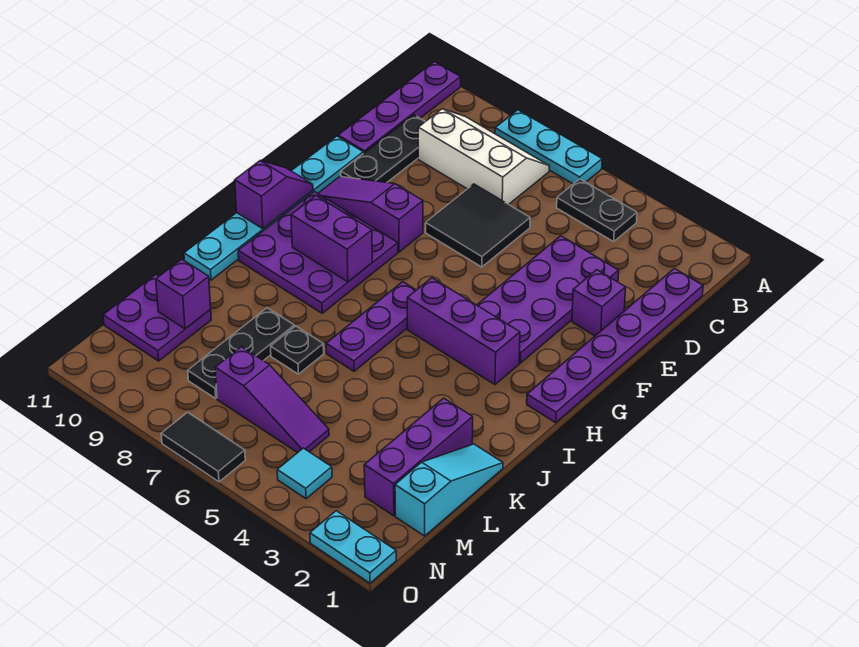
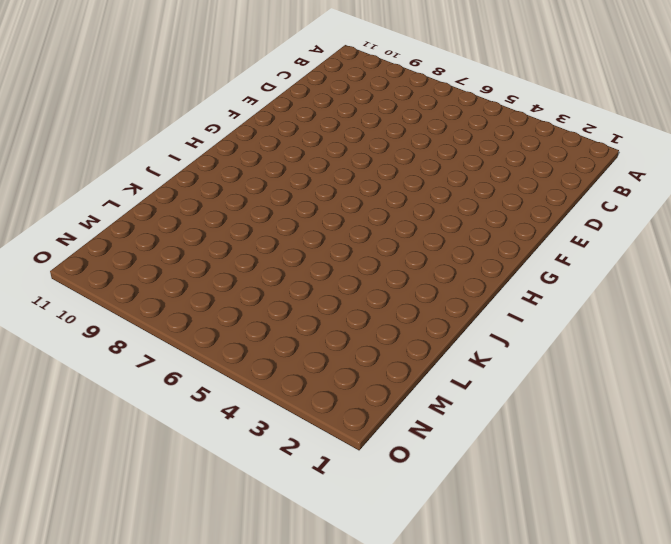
none -> cyan plate A6:A8 level 1
none -> purple plate A11:D11 level 1
none -> black plate B4:B5 level 1

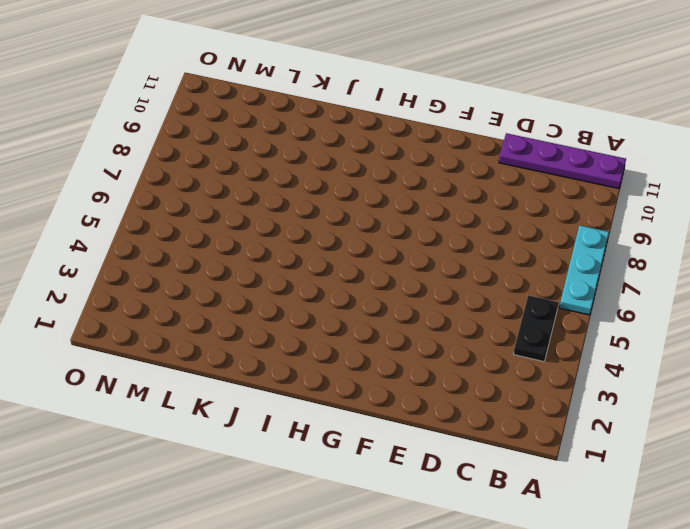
none -> white slope B7:C9 level 1 top C
none -> purple plate C1:H1 level 1
none -> black plate C10:E10 level 1

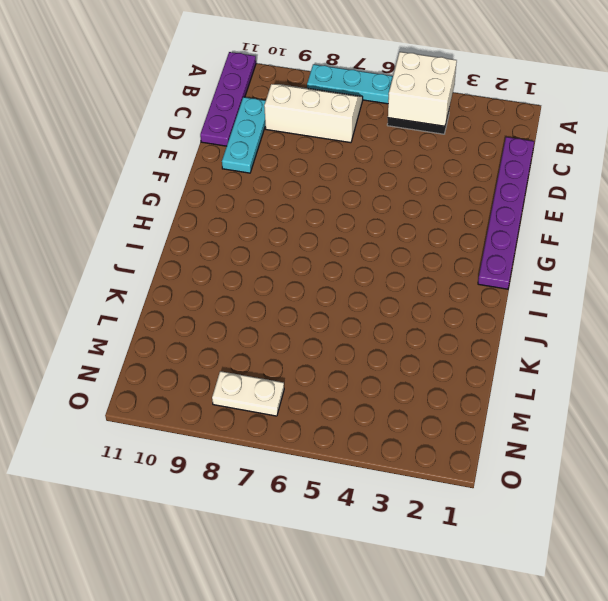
white brick A4:B5 level 2 -> none
cyan plate C10:E10 level 1 -> black plate C10:E10 level 1
white plate N7:N8 level 1 -> none
none -> purple plate D3:G4 level 1
none -> black tile D6:E7 level 1
none -> purple brick E2 level 1

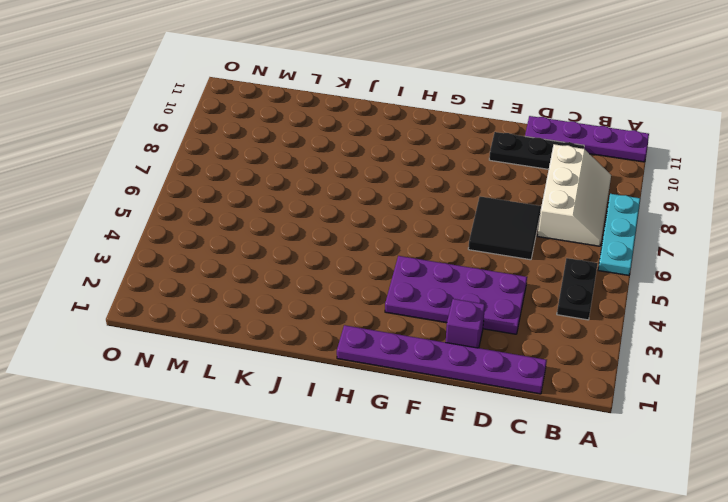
none -> cyan plate E11:J11 level 1
none -> purple slope F8:F10 level 1 top 8
none -> purple plate G8:I10 level 1

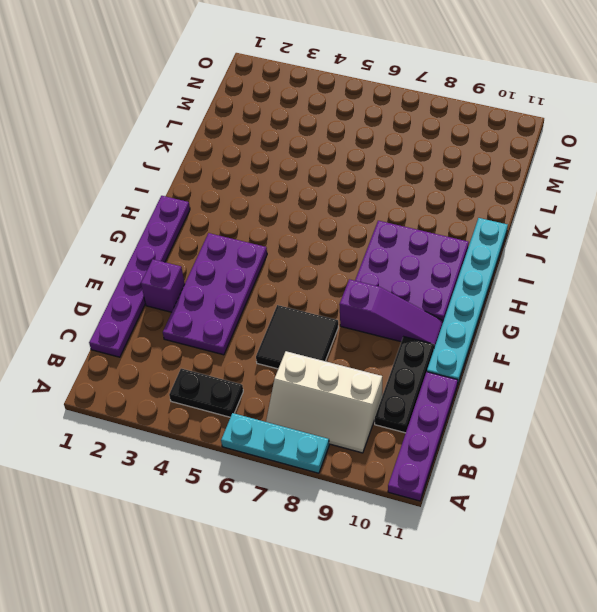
none -> purple brick H3:H5 level 1
none -> purple plate H6:J6 level 1
none -> cyan slope K1:M1 level 1 top M

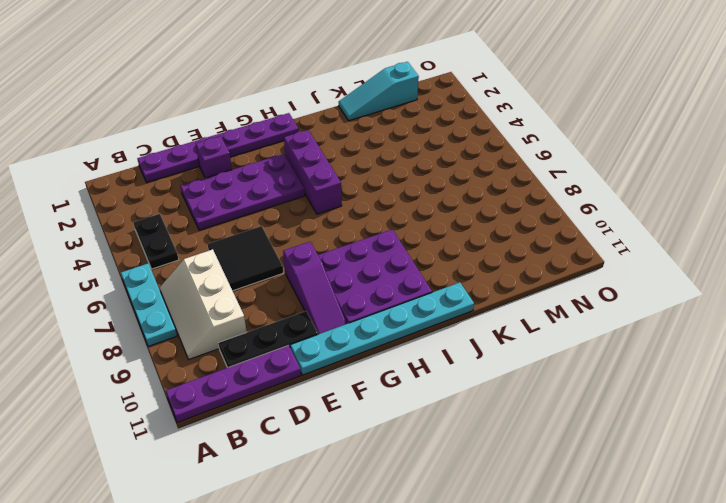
none -> purple plate H6:J6 level 1
none -> purple brick K2:M2 level 1
none -> black plate K7 level 1

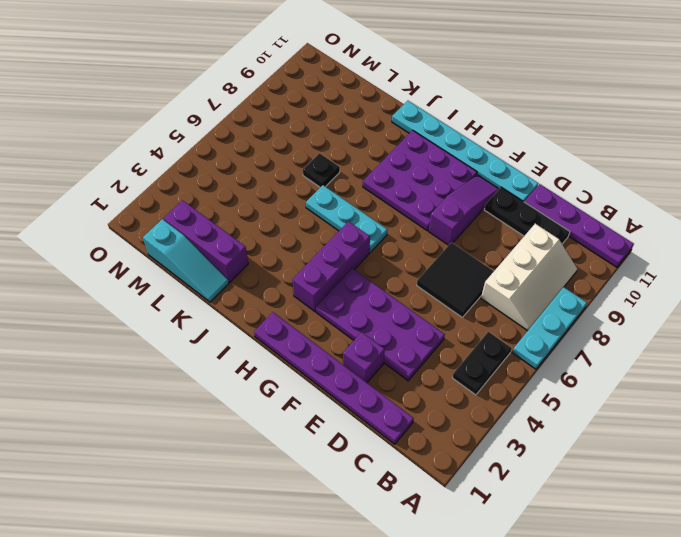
cyan plate H6:J6 level 1 -> purple plate H6:J6 level 1
none -> black plate K8:M8 level 1
none -> purple plate L10:M11 level 1
none -> purple slope M5:M7 level 1 top 7

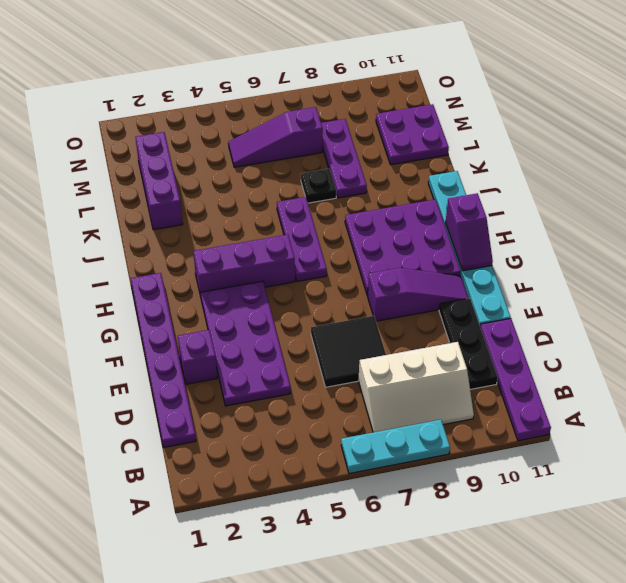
purple plate K8:M8 level 1 -> black plate K8:M8 level 1
none -> black plate B4:B5 level 1
none -> cyan slope K1:M1 level 1 top M
none -> cyan tile N4 level 1

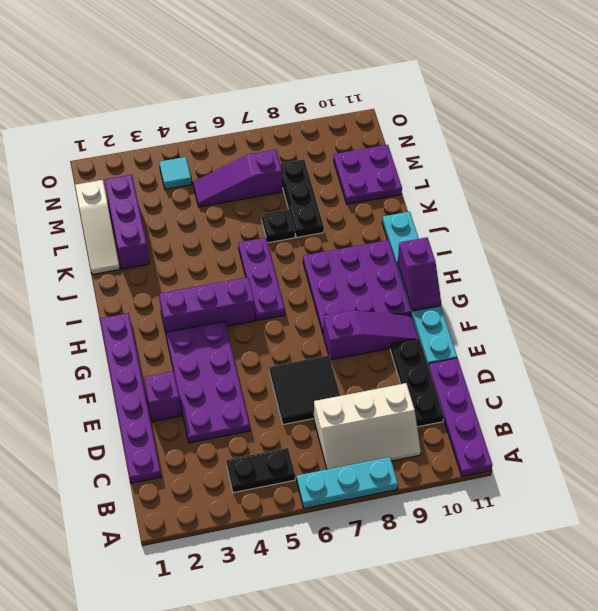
white slope K1:M1 level 1 top M -> cyan slope K1:M1 level 1 top M
none -> cyan plate O1:O2 level 1
none -> black tile O6:O7 level 1
none -> purple brick H8:H9 level 2

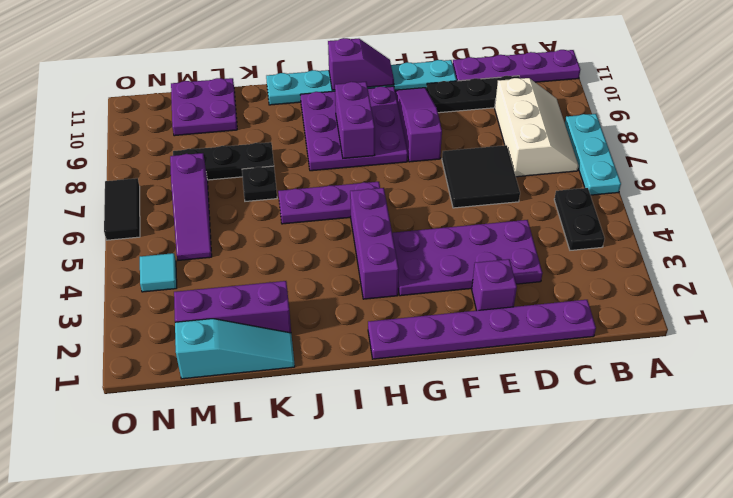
none -> cyan plate O1:O2 level 1
none -> purple brick L10 level 2

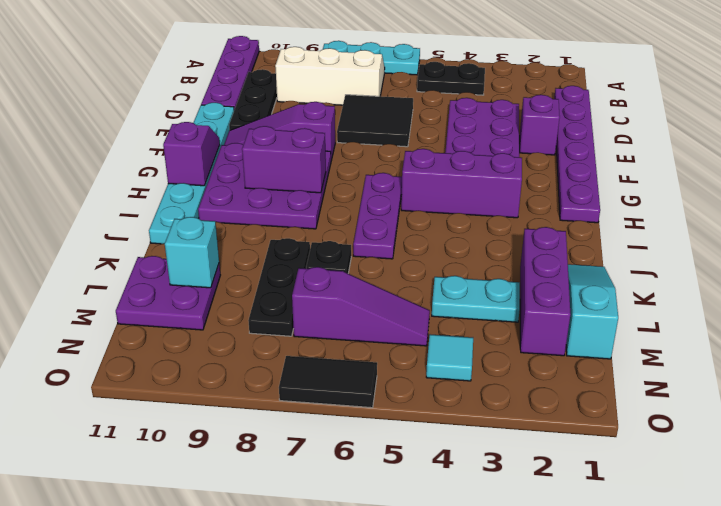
cyan plate L3:L4 level 1 -> cyan plate O1:O2 level 1
cyan brick L10 level 2 -> purple brick L10 level 2

